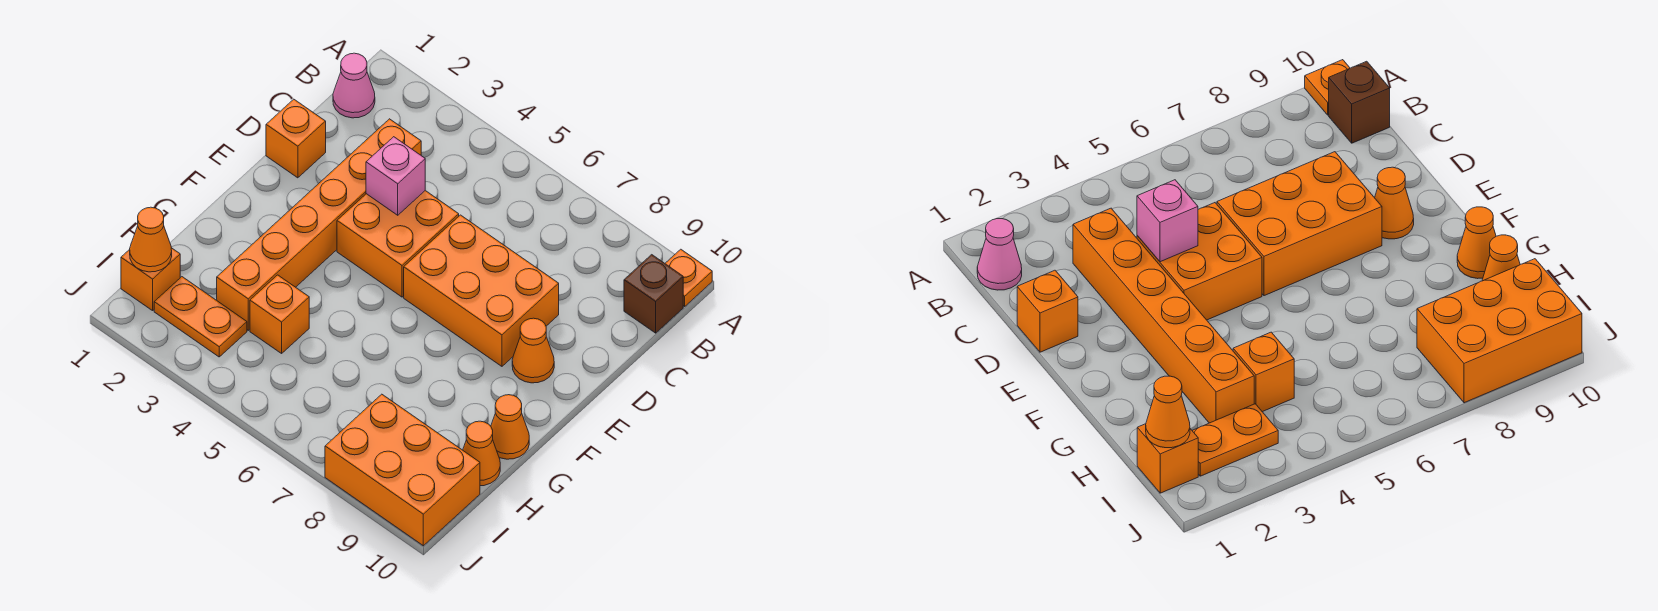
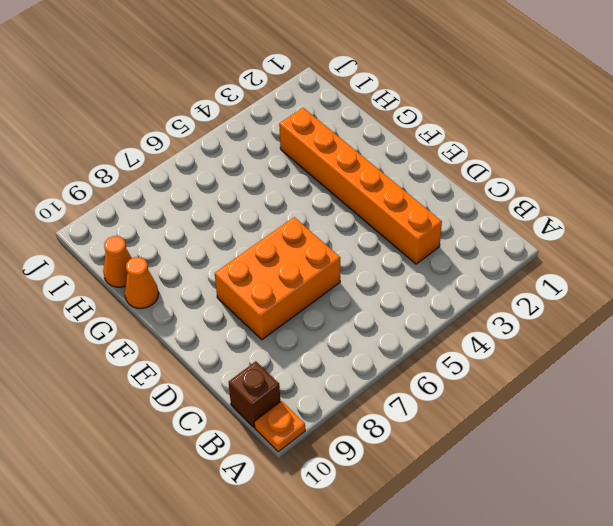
none -> pink cone B1 level 1
none -> orange brick D1 level 1
none -> orange brick D4:E5 level 1

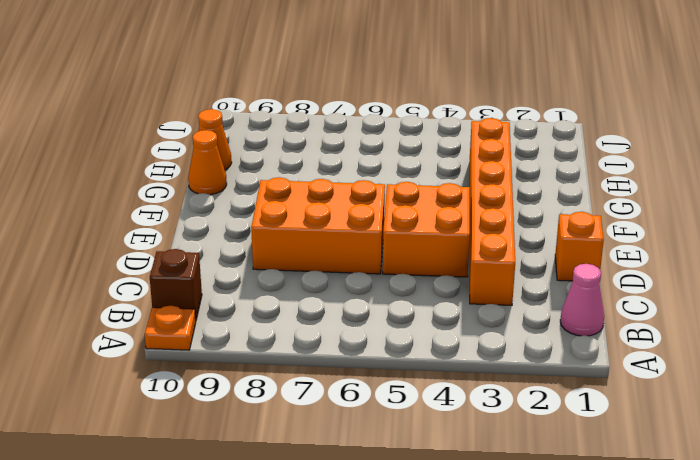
none -> orange cone E9 level 1
none -> orange brick H4 level 1
none -> orange brick I1 level 1

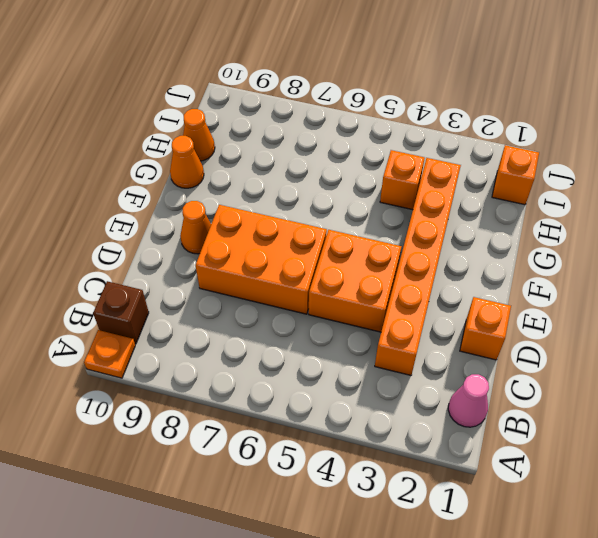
none -> orange plate I2:I3 level 1
none -> orange brick I8:J10 level 1
none -> pink brick D4 level 2

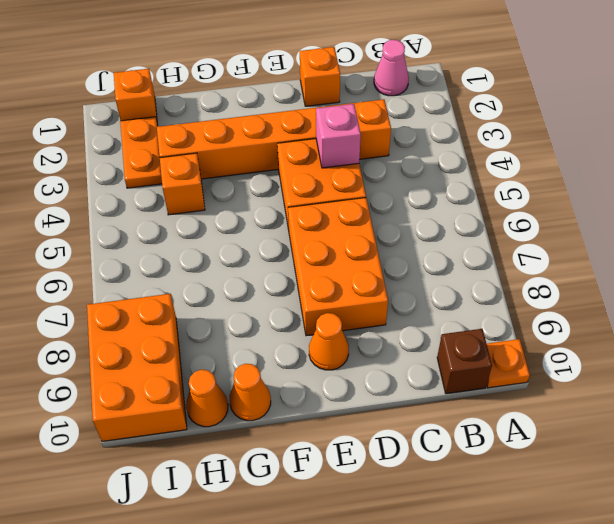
none -> orange cone I1 level 2

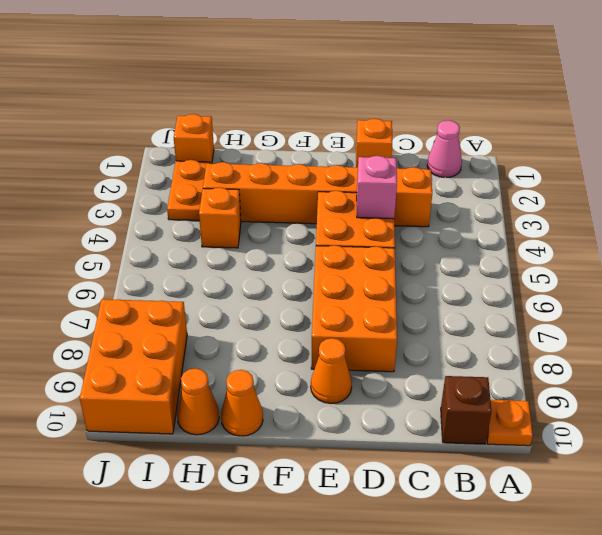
none -> orange cone I1 level 2

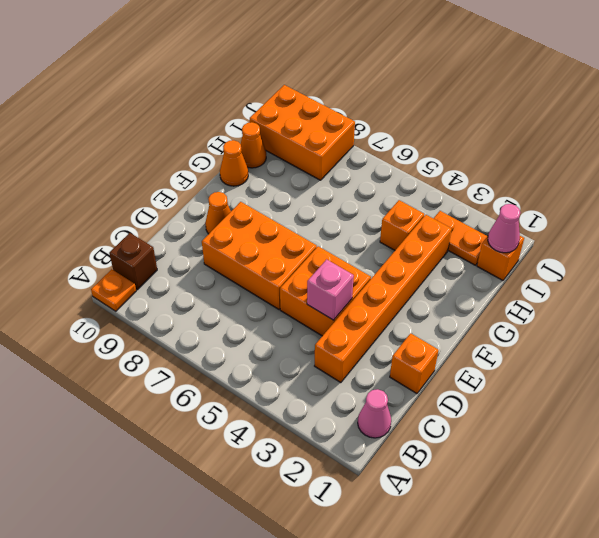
pink cone I1 level 2 -> orange cone I1 level 2

